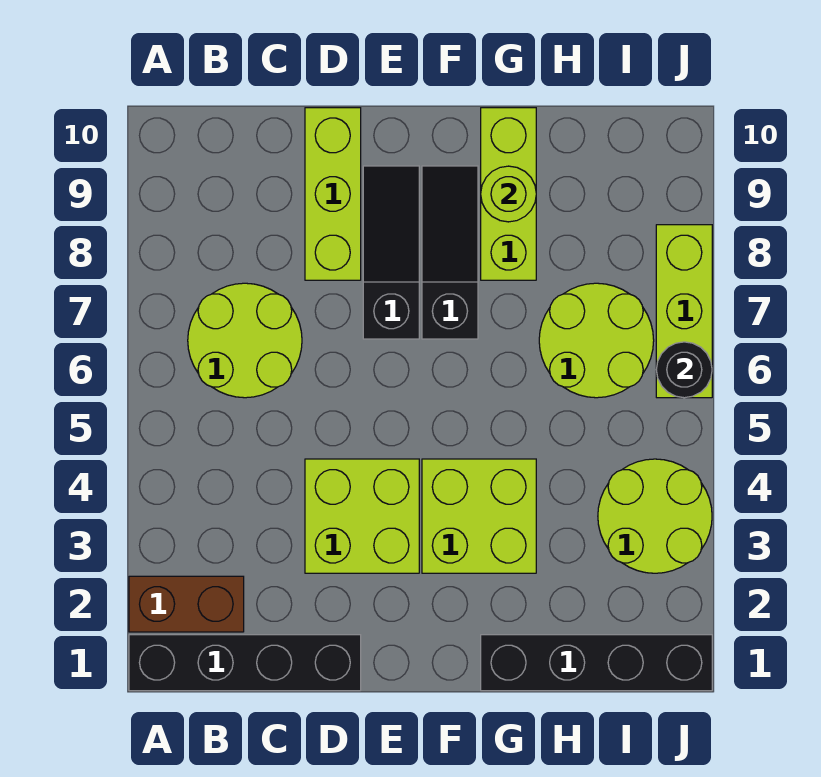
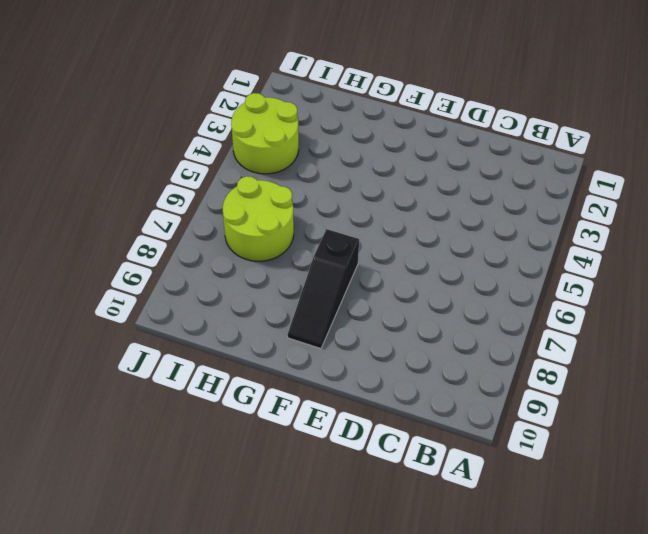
none -> black brick A1:D1 level 1
none -> brown brick A2:B2 level 1
none -> lime round brick B6:C7 level 1

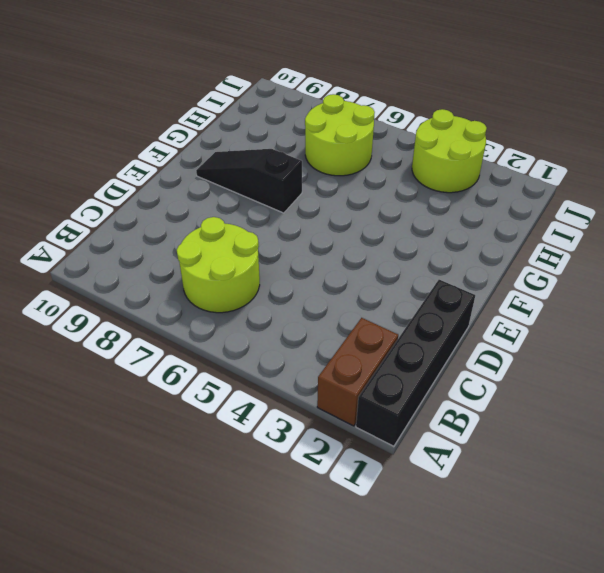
none -> lime brick D3:E4 level 1
none -> lime brick D8:D10 level 1
none -> black slope E7:E9 level 1 top 7

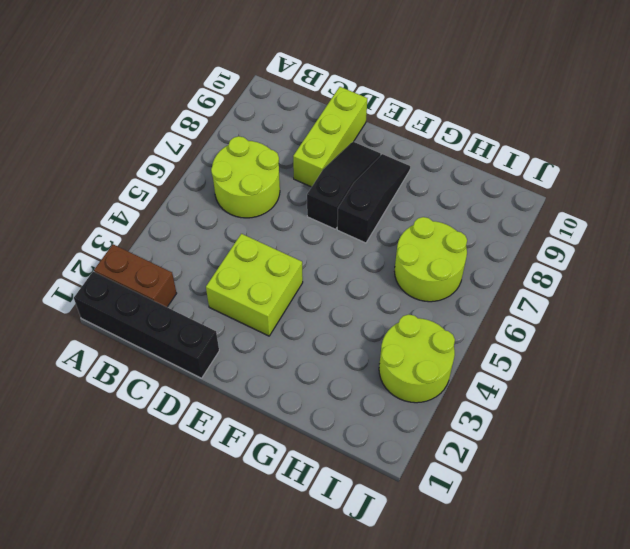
none -> lime brick F3:G4 level 1
none -> black brick G1:J1 level 1
none -> lime brick G8:G10 level 1

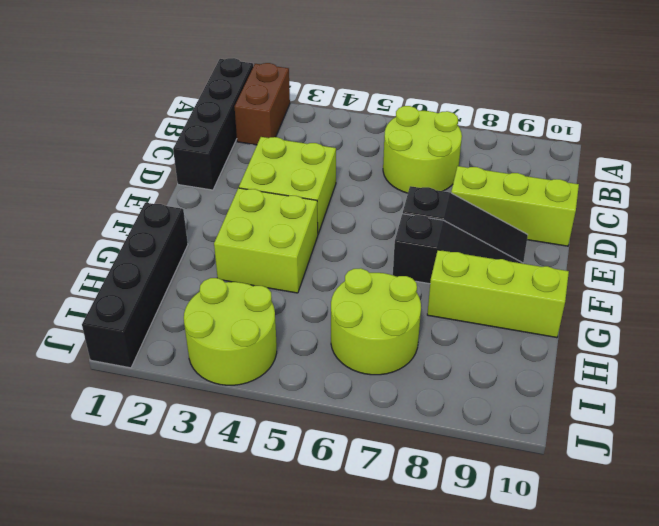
none -> lime brick J6:J8 level 1
none -> lime round brick G9 level 2
none -> black round brick J6 level 2

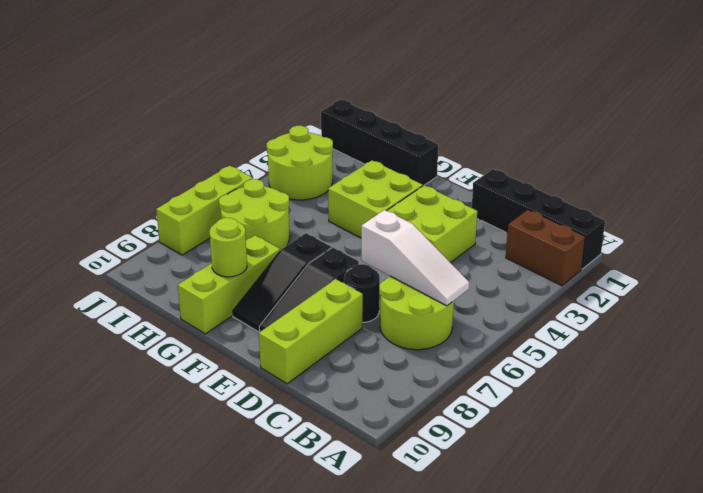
white slope B6:D6 level 2 top D -> none
black round brick D7 level 1 -> black round brick J6 level 2

